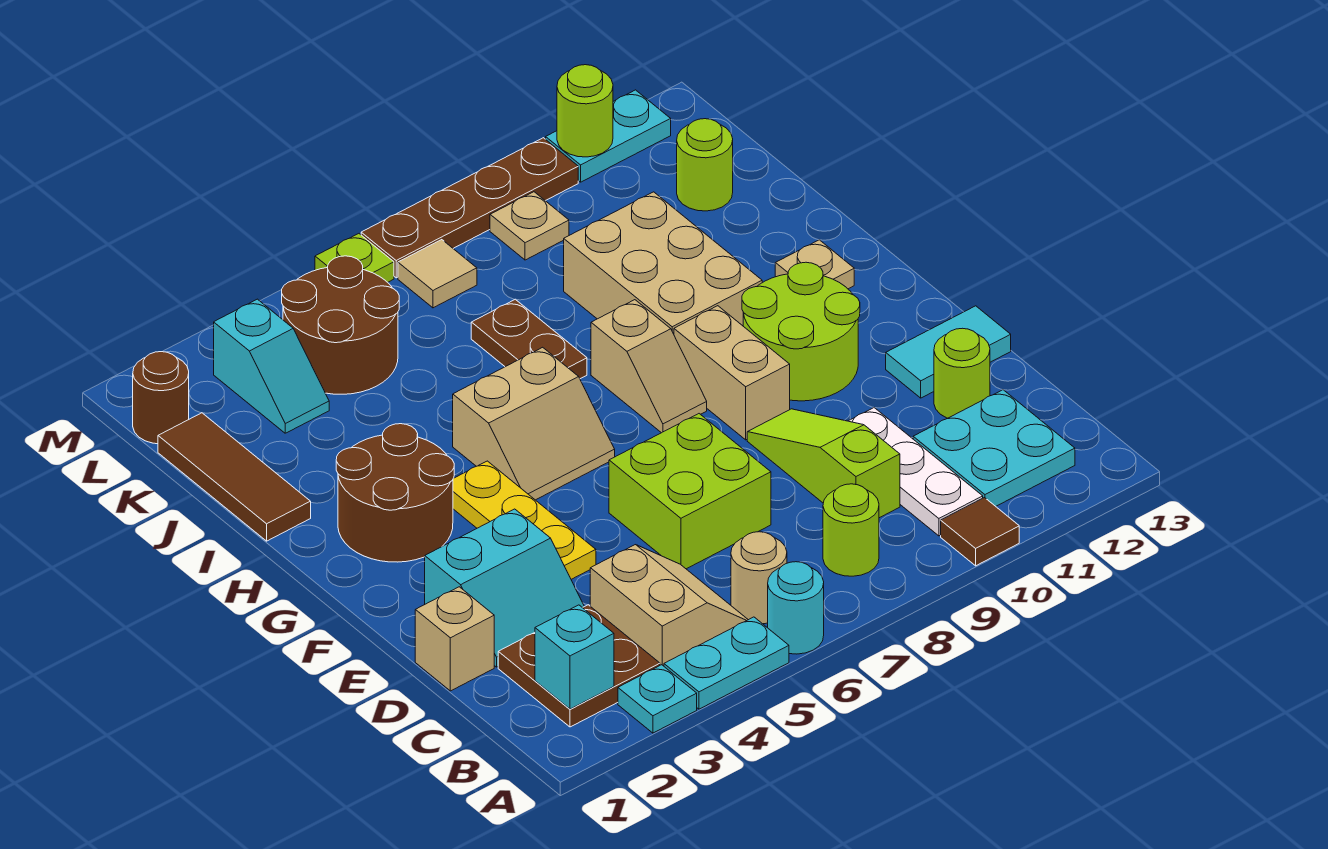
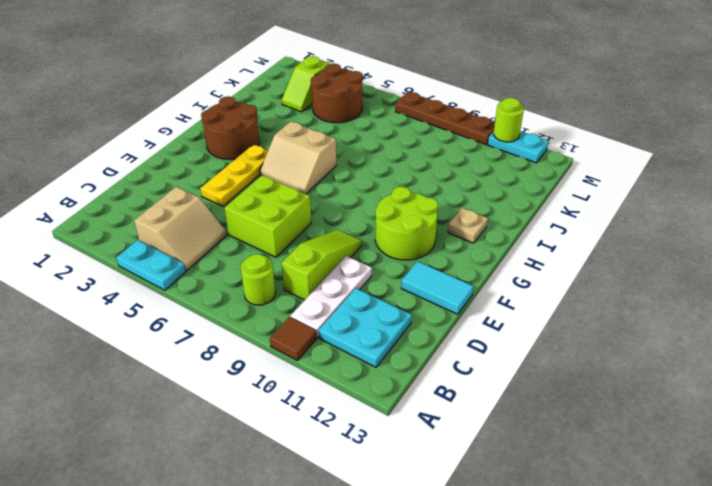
lime slope K3:L3 level 1 top L -> cyan slope K3:L3 level 1 top L
none -> cyan plate A3 level 1
none -> cyan round brick A6 level 1
none -> brown plate B2:C3 level 1
none -> tan round brick B6 level 1

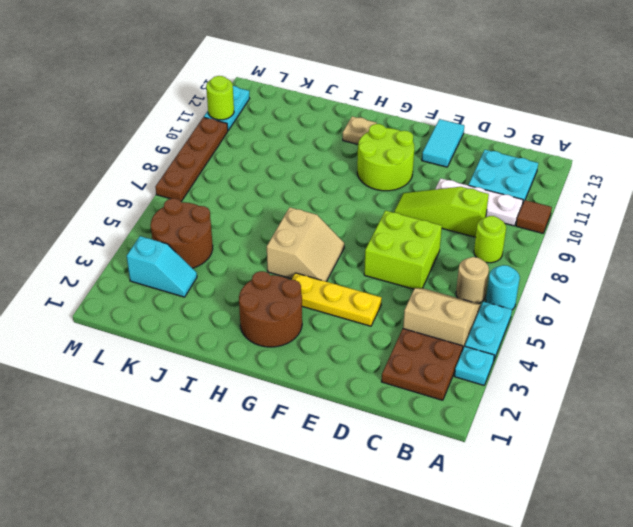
none -> tan brick D1 level 1
none -> cyan slope D2:E3 level 1 top E
none -> lime round brick D12 level 1
none -> tan brick F9:G9 level 1

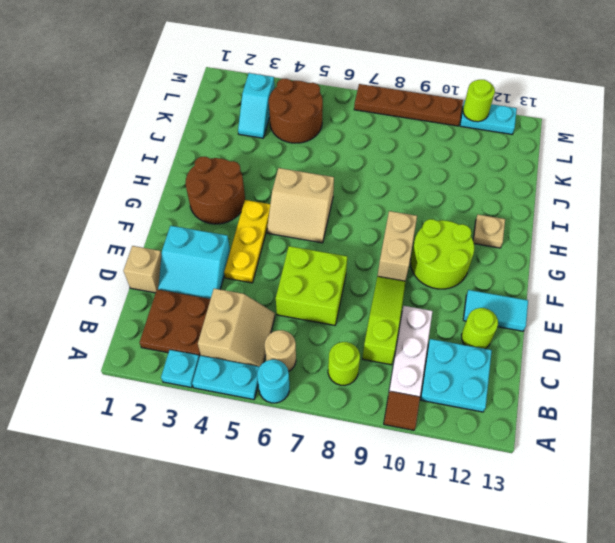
none -> tan slope G8:H8 level 1 top H
none -> tan brick H9:J10 level 1
none -> brown tile I1:K1 level 1
none -> brown plate I7:J7 level 1

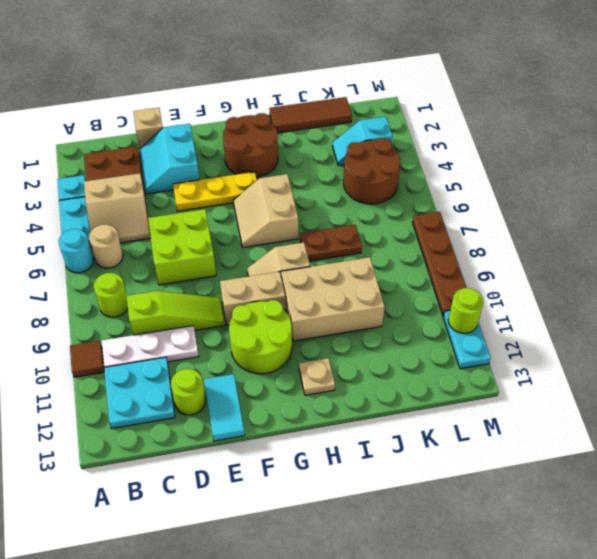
none -> lime round brick K12 level 1
none -> brown round brick L1 level 1
none -> tan tile L7 level 1
none -> tan plate L9 level 1

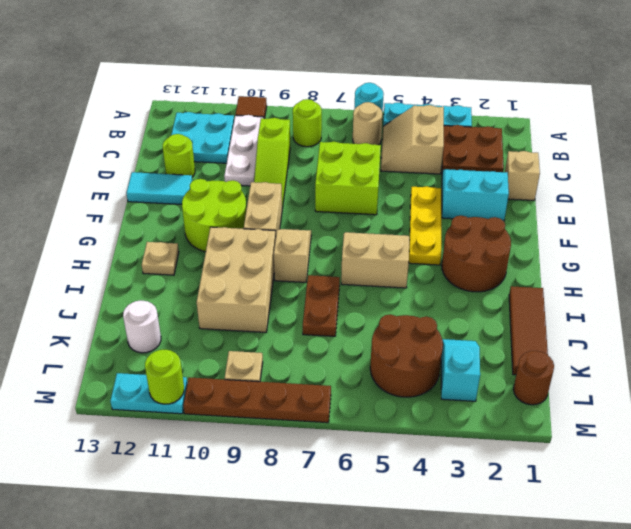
white round brick K12 level 1 -> lime round brick K12 level 1
none -> tan tile L7 level 1
none -> lime plate M6 level 1
none -> cyan brick B2 level 2

